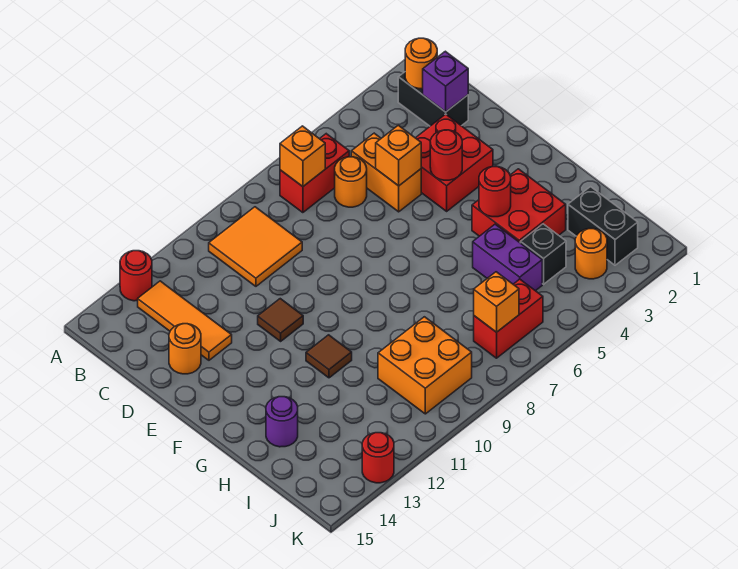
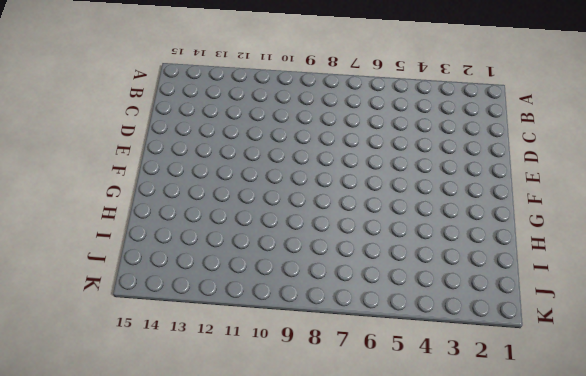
none -> red round brick A13 level 1
none -> black brick B2:C2 level 1
none -> red brick B6:B7 level 1

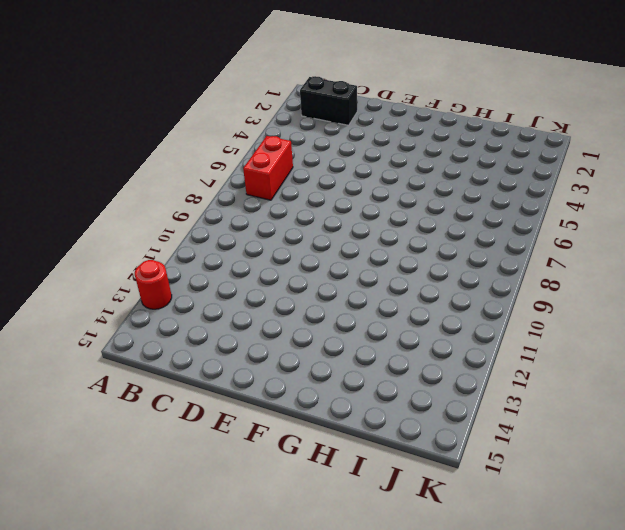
none -> orange tile B9:C10 level 1
none -> orange tile B13:D13 level 1
none -> orange brick C5:D5 level 1

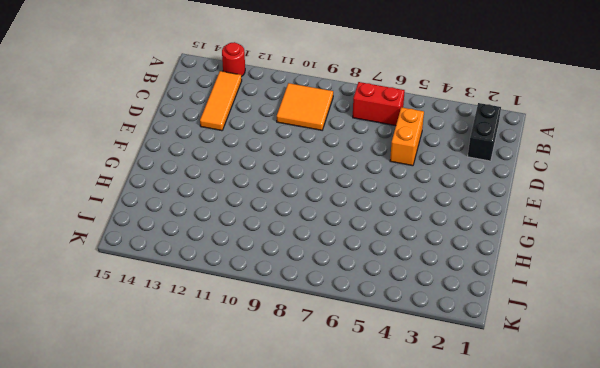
none -> orange round brick C6 level 1
none -> red brick D3:E4 level 1
none -> orange round brick D14 level 1

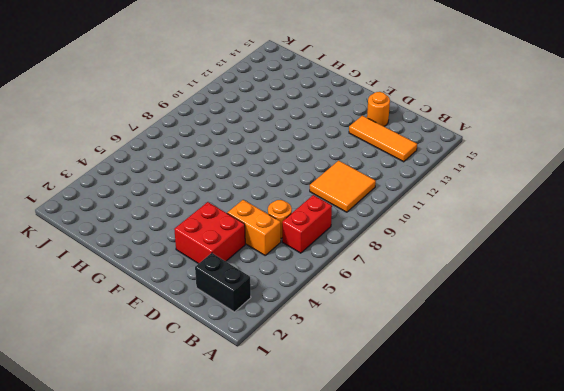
none -> red round brick A13 level 1
none -> brown tile E11 level 1
none -> red brick G3:H4 level 1

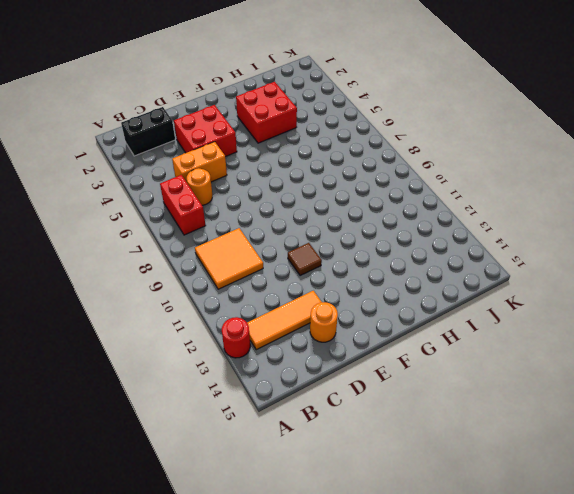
none -> brown tile G11 level 1
none -> purple brick H5:I5 level 1
none -> purple round brick H14 level 1

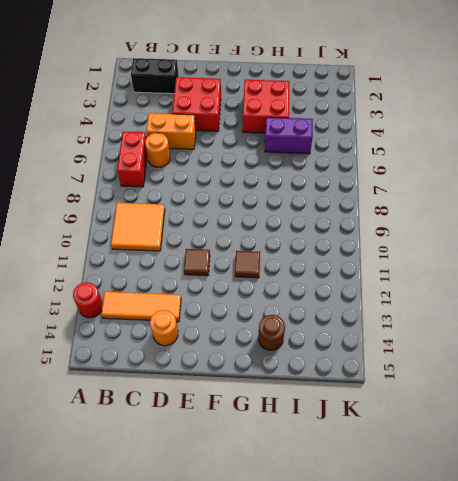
brown round brick H14 level 1 -> purple round brick H14 level 1
none -> black brick I2:J2 level 1
none -> black brick I4 level 1
none -> orange brick I9:J10 level 1

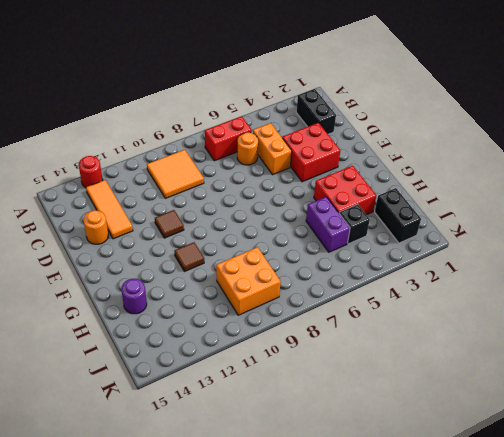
none -> orange round brick J3 level 1
none -> red brick J6:J7 level 1
none -> red round brick K13 level 1

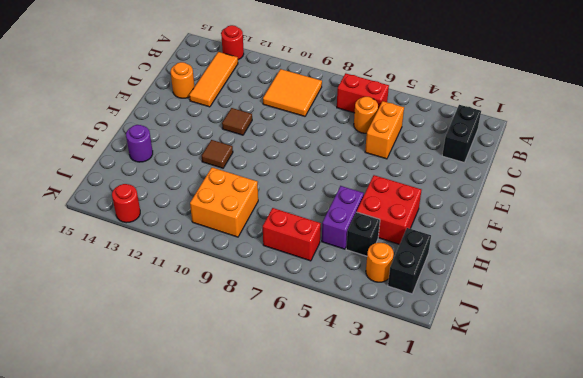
none -> red brick D3:E4 level 1
none -> orange round brick B2 level 2
none -> orange brick B7 level 2

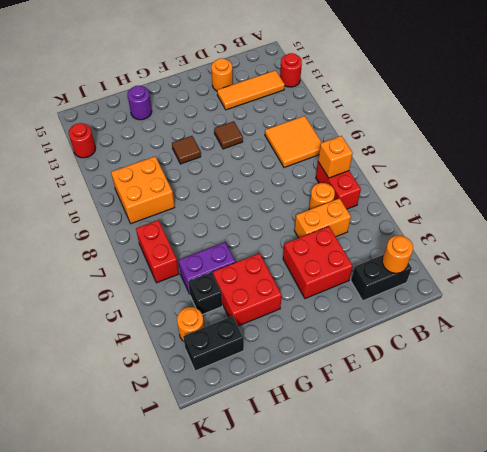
none -> purple brick C2 level 2
none -> orange brick D5 level 2
none -> red round brick E4 level 2

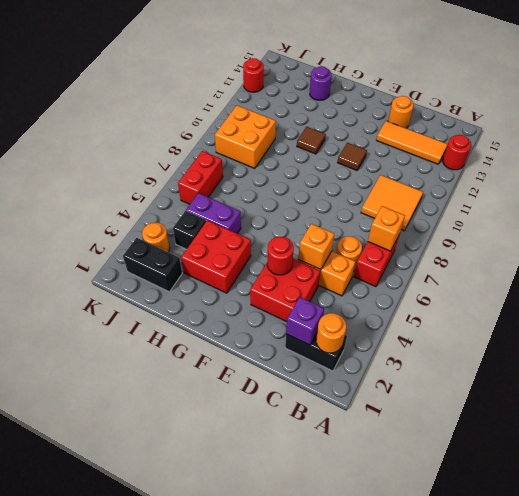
none -> red round brick G4 level 2
none -> orange brick J7 level 2

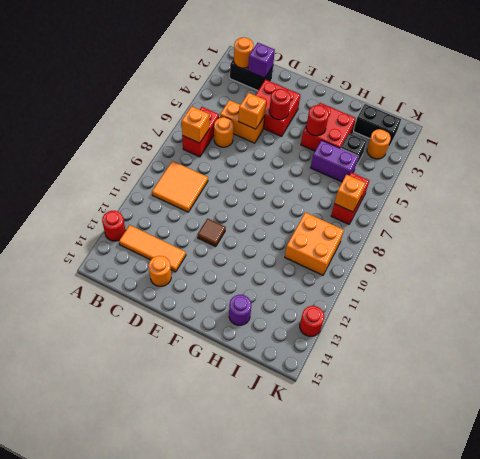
none -> brown tile G11 level 1

